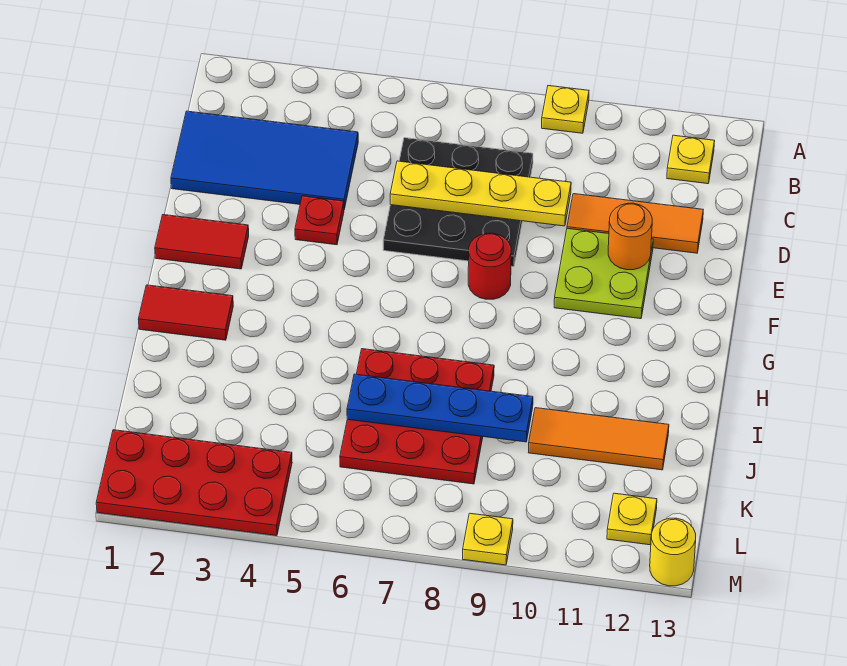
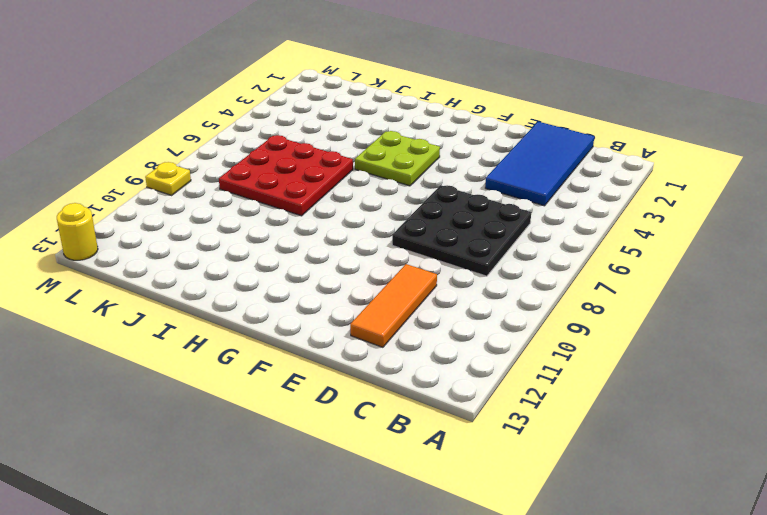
lime plate G4:H5 level 1 -> lime plate E10:F11 level 1
none -> yellow plate A9 level 1
none -> yellow plate B12 level 1
none -> red plate E4 level 1

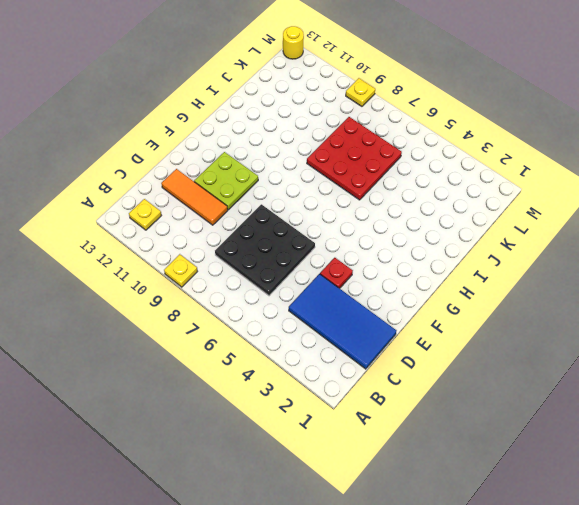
none -> red tile F1:F2 level 1
none -> red round brick F8 level 1
none -> red tile H1:H2 level 1

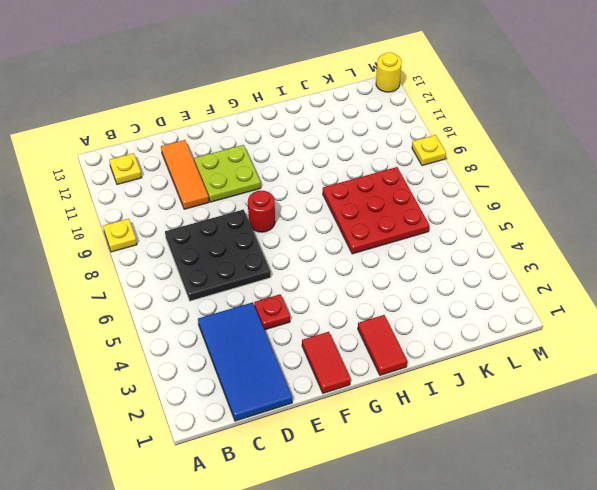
none -> orange tile J10:J12 level 1
none -> red plate L1:M4 level 1
none -> yellow plate L12 level 1

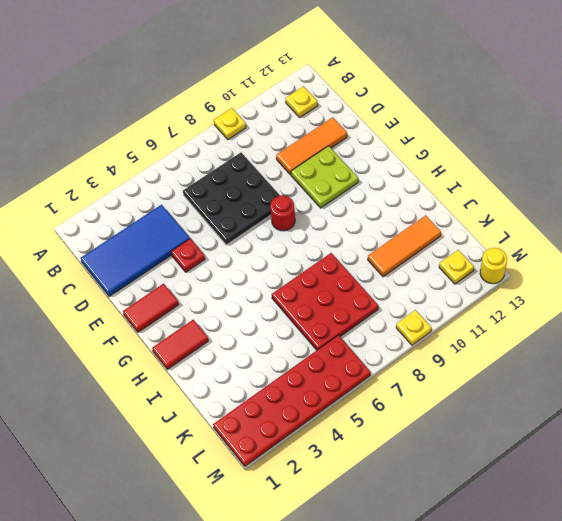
red plate L1:M6 level 1 -> red plate L1:M4 level 1
none -> yellow plate D6:D9 level 2
none -> orange round brick E11 level 2
none -> blue plate J6:J9 level 2

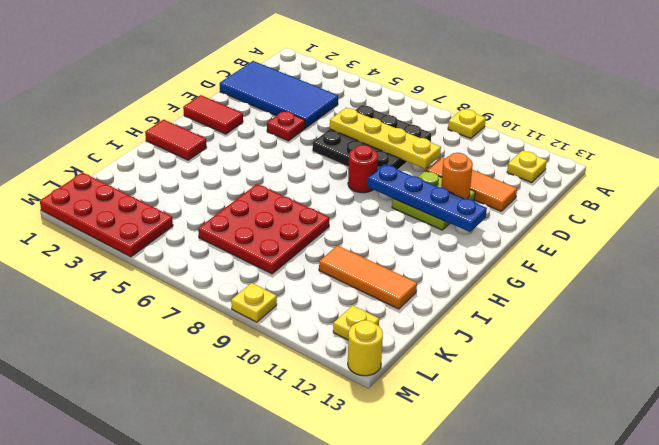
blue plate F9:F12 level 2 -> blue plate J6:J9 level 2

